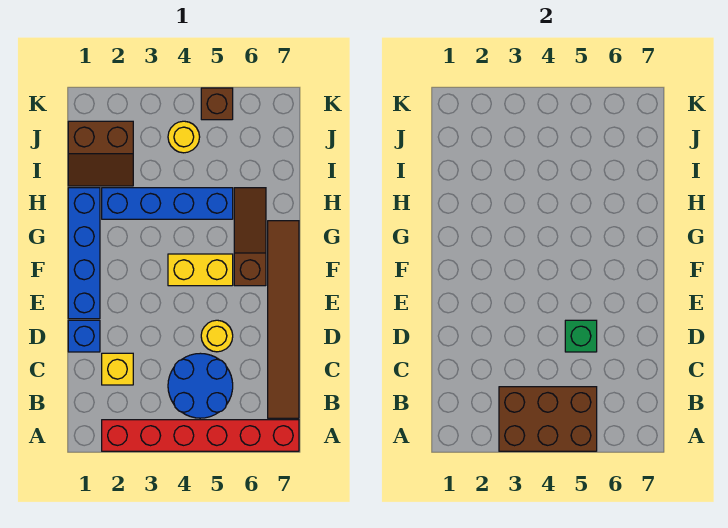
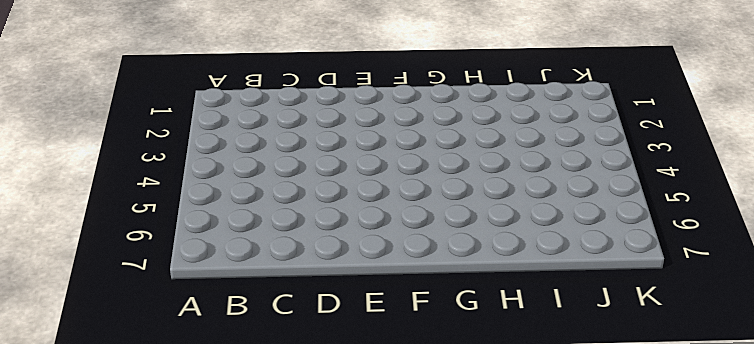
none -> red brick A2:A7 level 1
none -> blue round brick B4:C5 level 1
none -> brown tile B7:G7 level 1

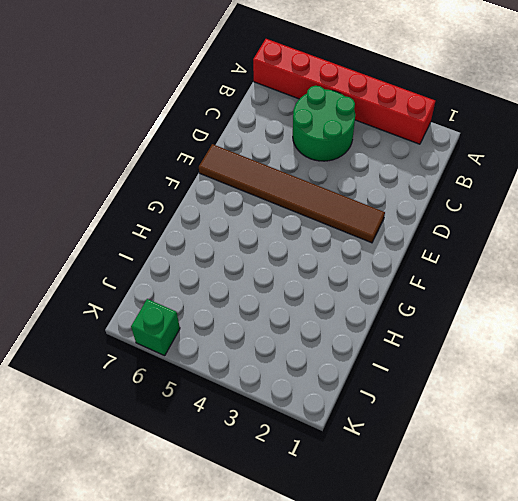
green round brick B4:C5 level 1 -> blue round brick B4:C5 level 1
brown tile E2:E7 level 1 -> brown tile B7:G7 level 1
green brick K6 level 1 -> green brick D5 level 2
none -> yellow brick C2 level 1
none -> blue brick D1 level 1
none -> yellow round brick D5 level 1

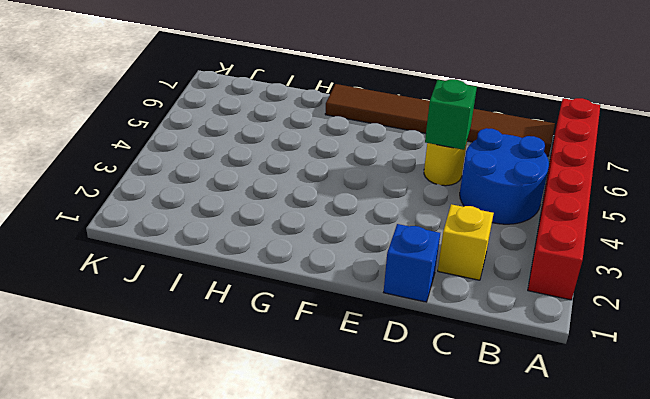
none -> blue brick E1:H1 level 1
none -> yellow brick F4:F5 level 1
none -> brown slope F6:H6 level 1 top F

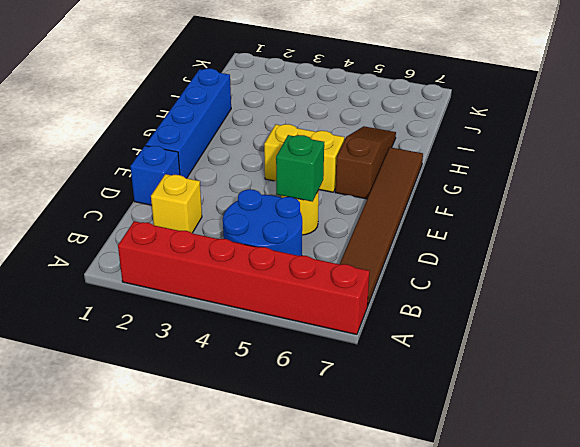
none -> blue brick H2:H5 level 1
none -> brown slope I1:J2 level 1 top J
none -> yellow round brick J4 level 1

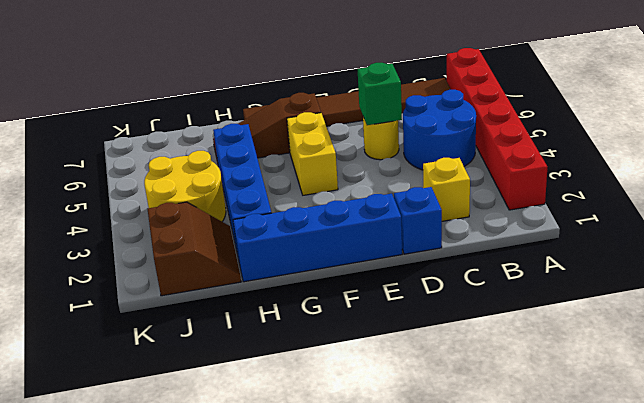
yellow round brick I3:J4 level 1 -> yellow round brick J4 level 1
none -> brown brick K5 level 1
none -> brown brick A3:B5 level 2

